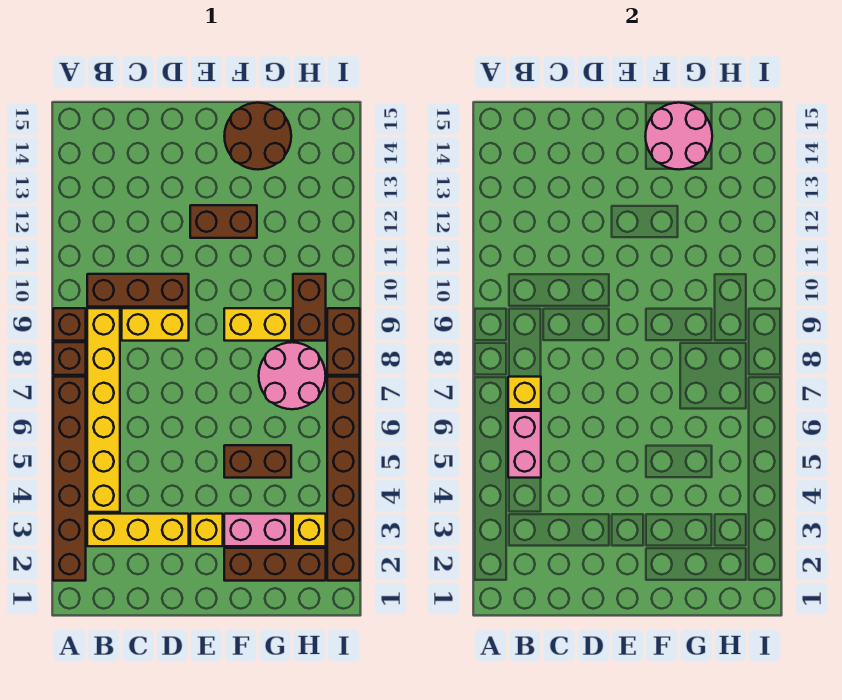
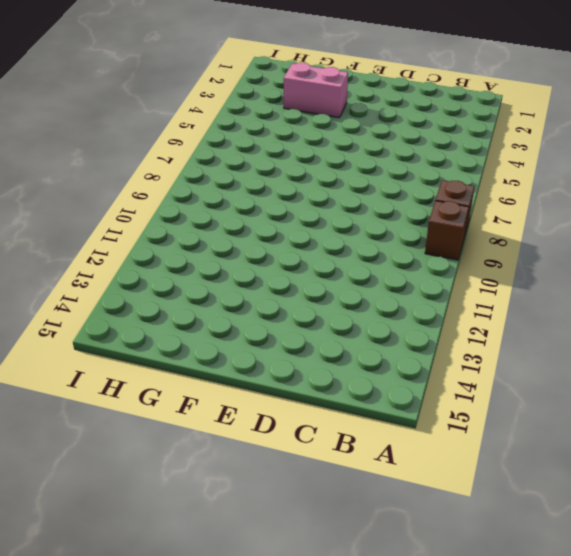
none -> brown brick A2:A7 level 1
none -> yellow brick B3:D3 level 1
none -> yellow brick B4:B9 level 1

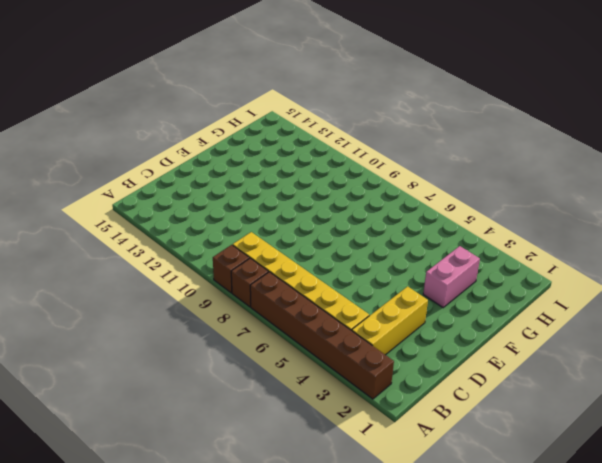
none -> brown brick B10:D10 level 1
none -> yellow brick C9:D9 level 1
none -> yellow brick E3 level 1

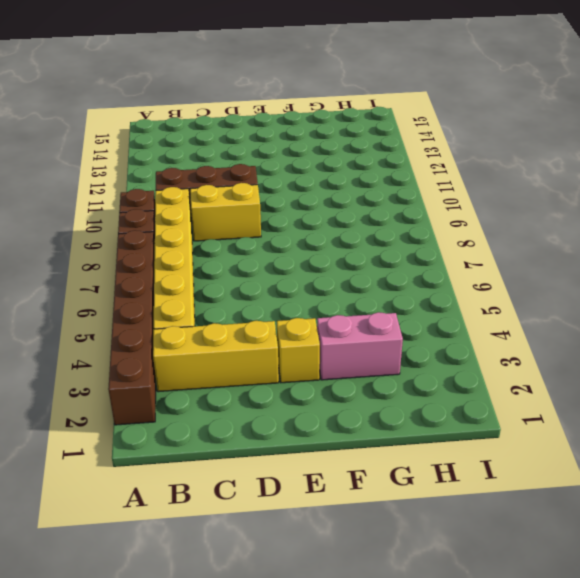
none -> brown brick E12:F12 level 1
none -> brown brick F2:H2 level 1
none -> brown brick F5:G5 level 1

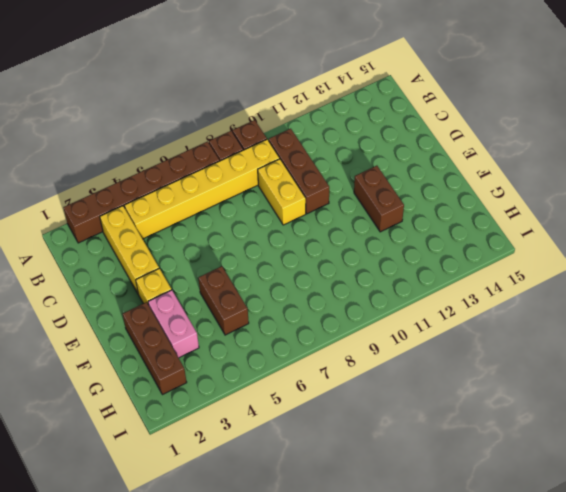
none -> yellow brick F9:G9 level 1
none -> brown round brick F14:G15 level 1
none -> pink round brick G7:H8 level 1

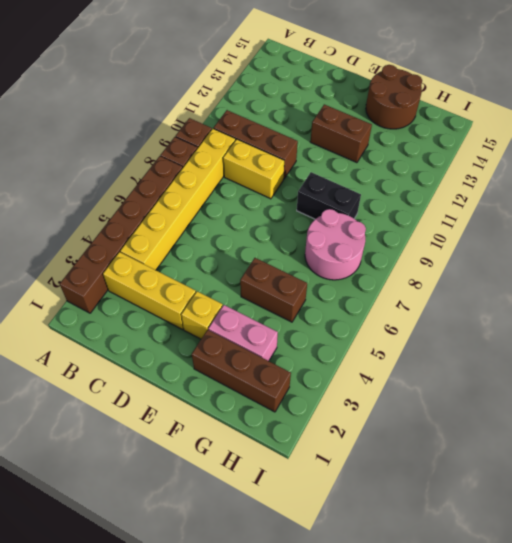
black brick F9:G9 level 1 -> yellow brick F9:G9 level 1
none -> yellow brick H3 level 1
none -> brown brick H9:H10 level 1
none -> brown brick I2:I7 level 1

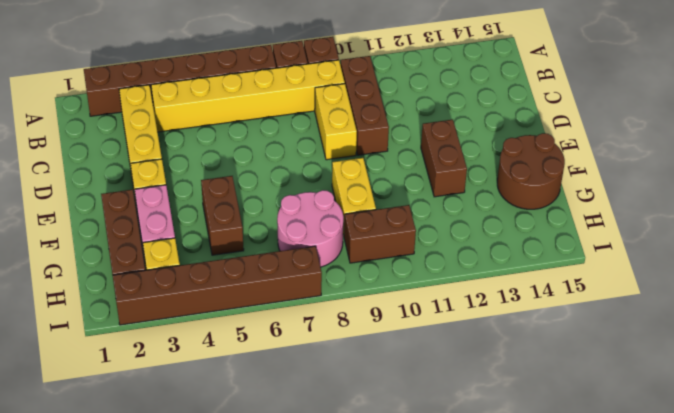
none -> brown brick I8:I9 level 1
none -> pink brick B5:B6 level 2
none -> yellow brick B7 level 2

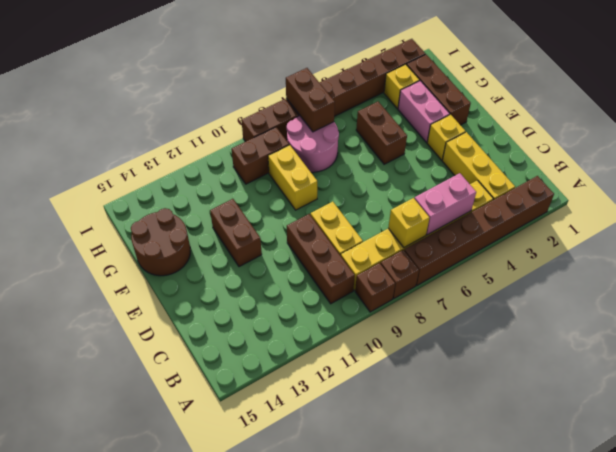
brown brick H7:I7 level 2 -> none
none -> pink round brick F14:G15 level 2

